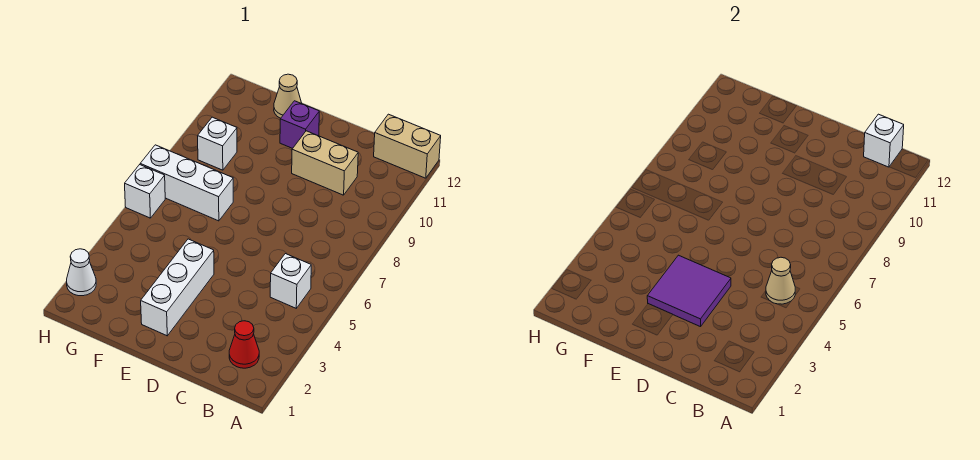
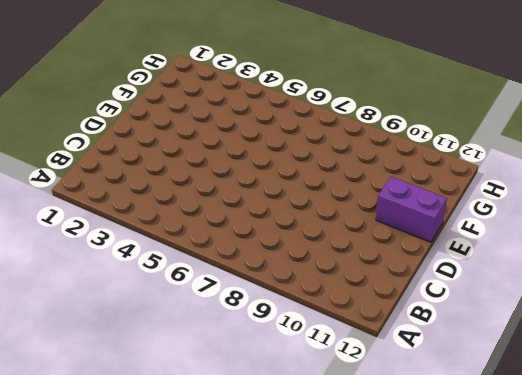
purple brick E11:E12 level 1 -> purple brick E11 level 1
none -> tan brick A12:B12 level 1
none -> red cone B2 level 1
none -> white brick B5 level 1

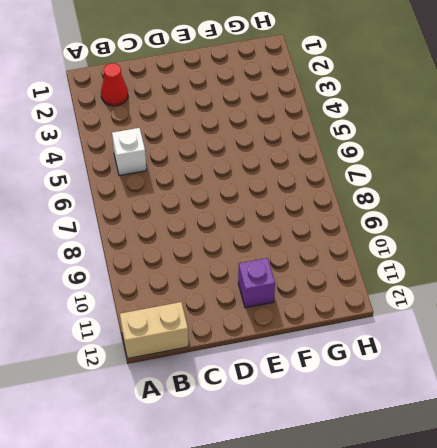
none -> tan brick C10:D10 level 1
none -> white brick E2:E4 level 1
none -> white brick F7:H7 level 1

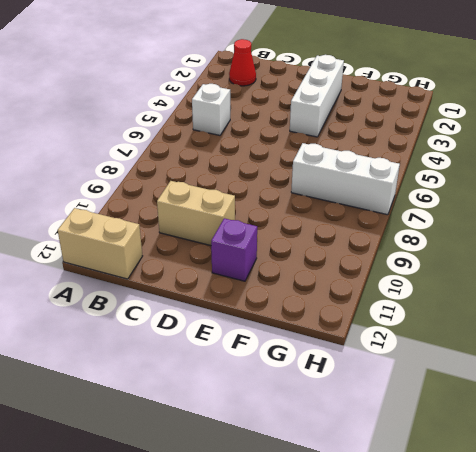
none -> tan cone F12 level 1
none -> white brick G9 level 1
none -> white cone H2 level 1

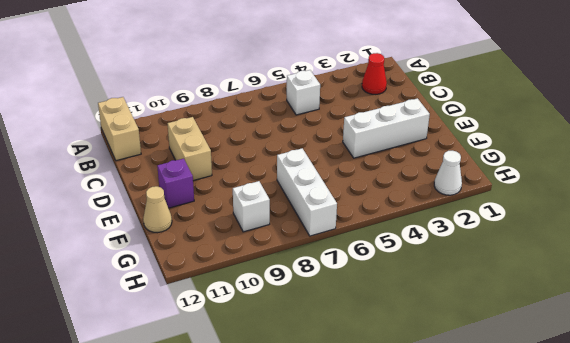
none -> white brick H6 level 1
none -> tan cone B5 level 2
none -> white brick B12 level 2

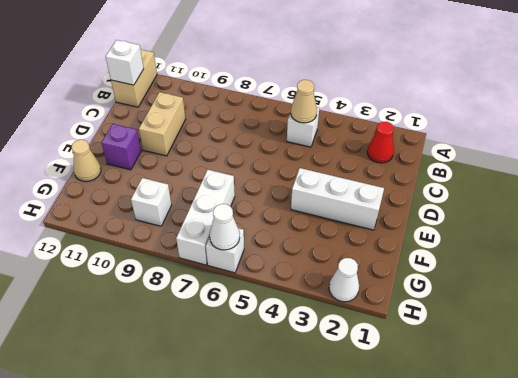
white cone H6 level 2 -> none
none -> purple tile D3:E4 level 2

